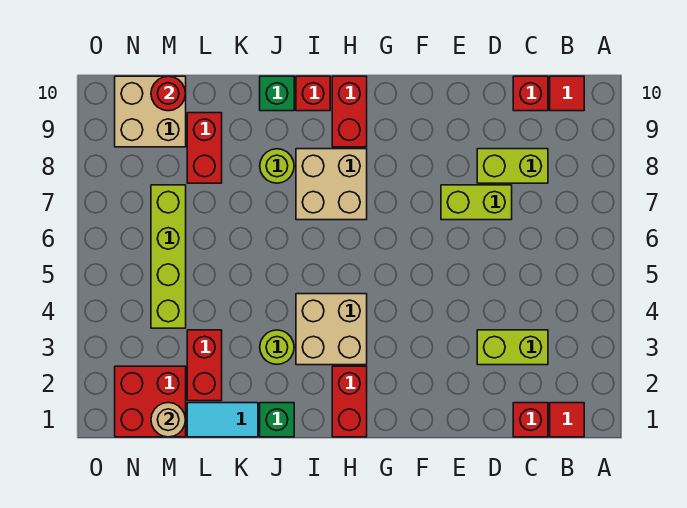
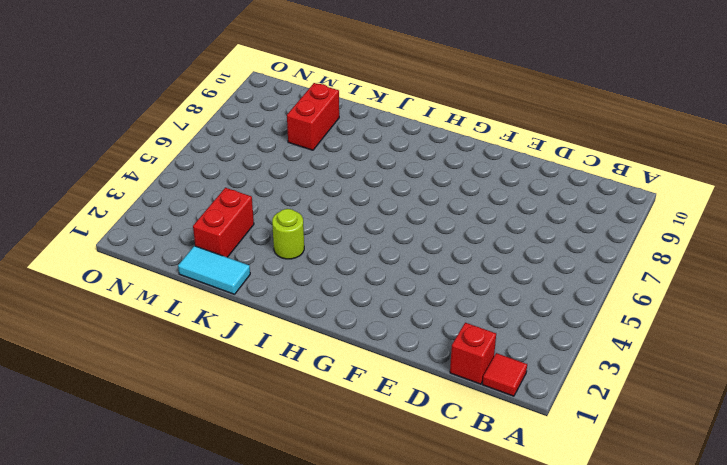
none -> red tile B10 level 1
none -> lime brick C3:D3 level 1
none -> lime brick C8:D8 level 1

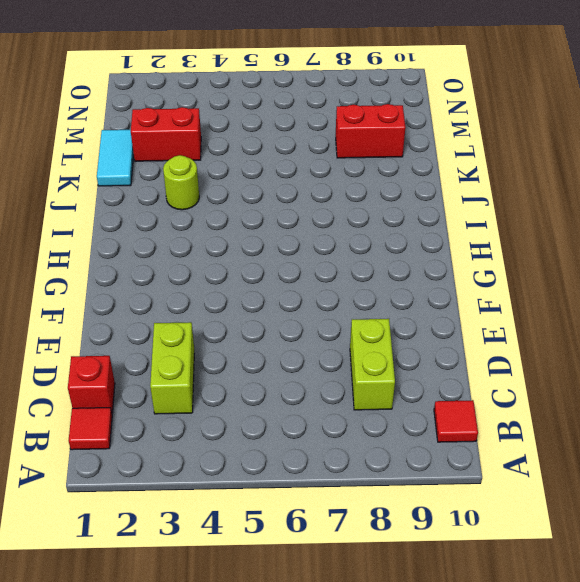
none -> red brick C10 level 1
none -> lime brick D7:E7 level 1
none -> red brick H1:H2 level 1

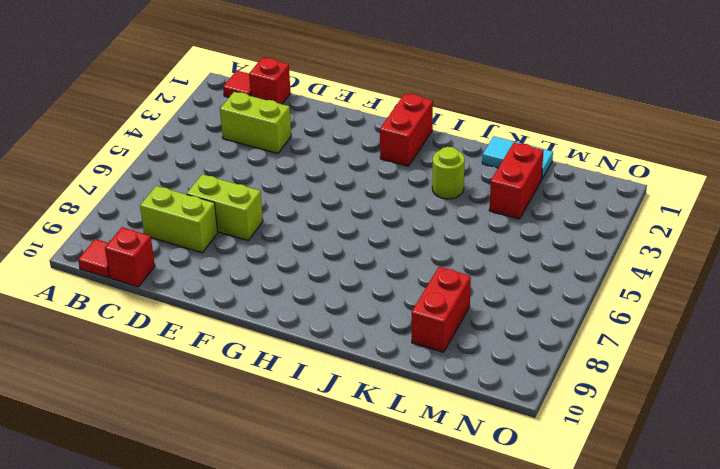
none -> tan brick H3:I4 level 1
none -> tan brick H7:I8 level 1
none -> red brick H9:H10 level 1

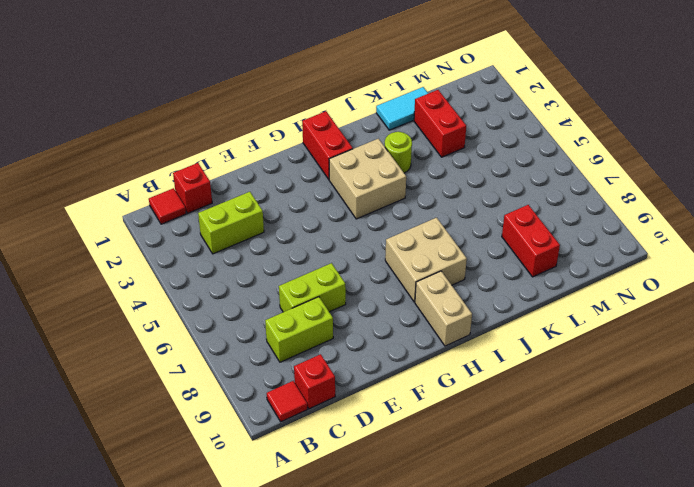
tan brick H9:H10 level 1 -> red brick H9:H10 level 1
none -> red brick I10 level 1
none -> green brick J1 level 1
none -> lime round brick J8 level 1

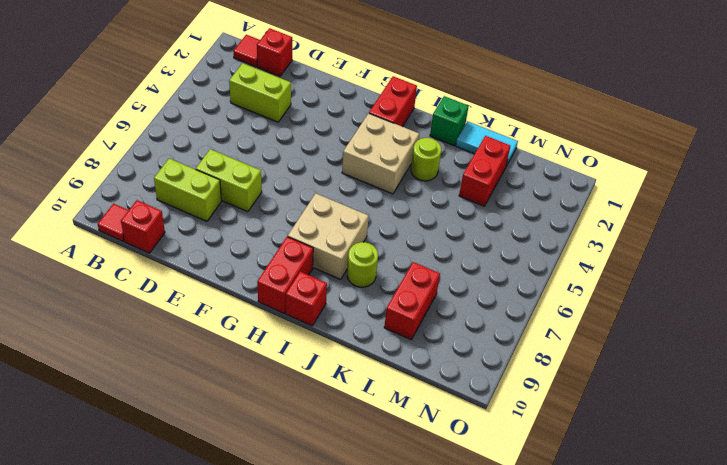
none -> green brick J10 level 1
none -> red brick M1:N2 level 1
none -> lime brick M4:M7 level 1

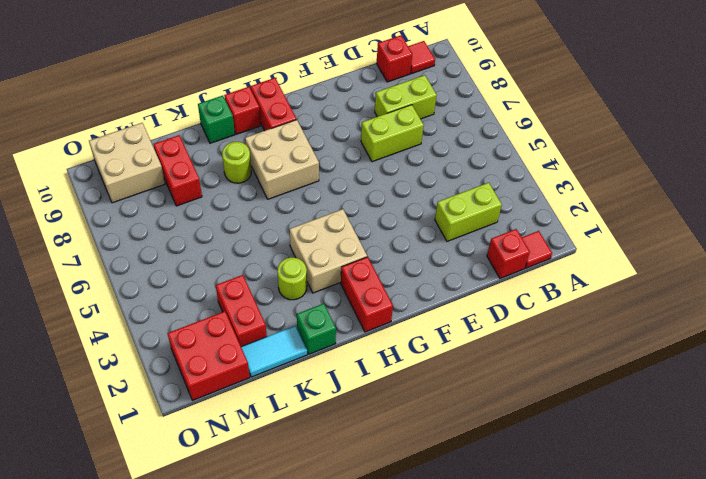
none -> lime brick M4:M7 level 1
none -> tan round brick M1 level 2
none -> red round brick M10 level 2

